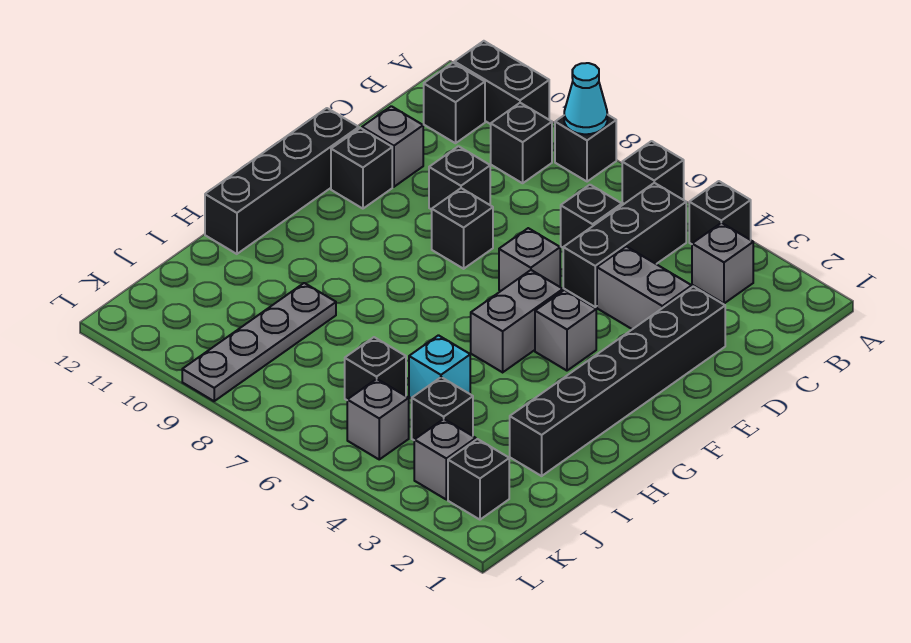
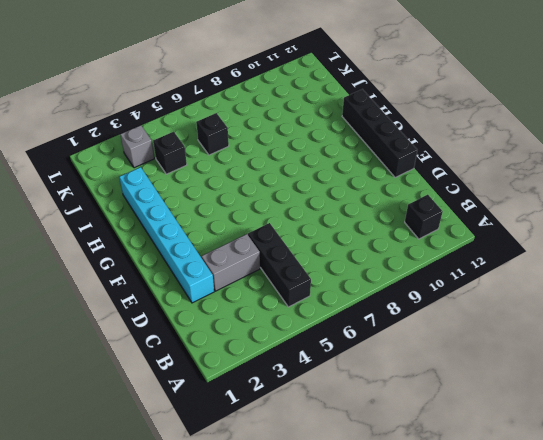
cyan brick D2:I2 level 1 -> black brick D2:I2 level 1
none -> black brick A4 level 1
none -> black brick A6 level 1
none -> black brick A8 level 1

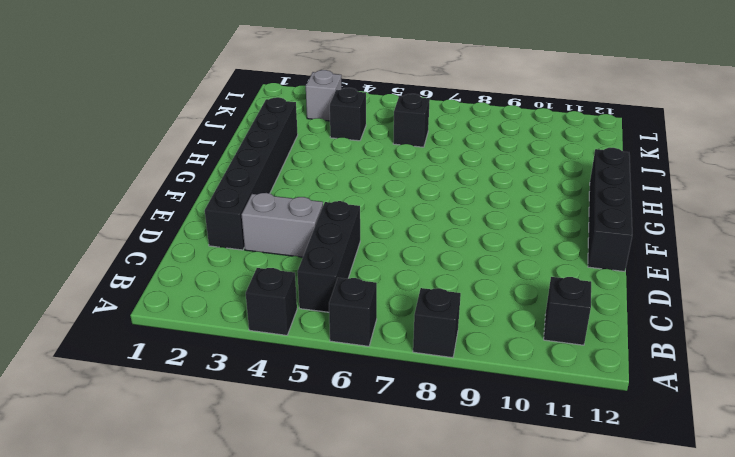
none -> black brick A10:A11 level 1
none -> grey brick B3 level 1
none -> black brick B9 level 1

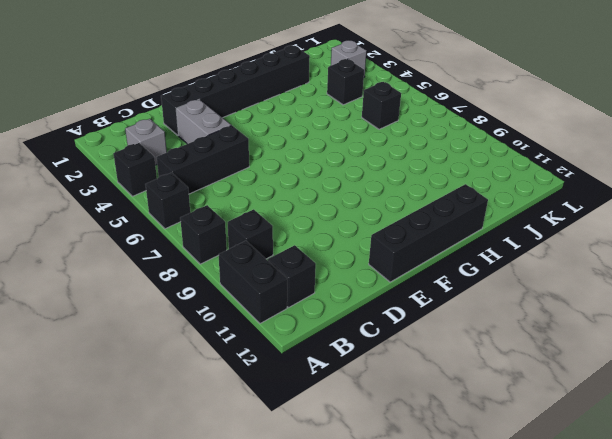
none -> black brick C6 level 1
none -> black brick D9 level 1
none -> grey brick D11 level 1

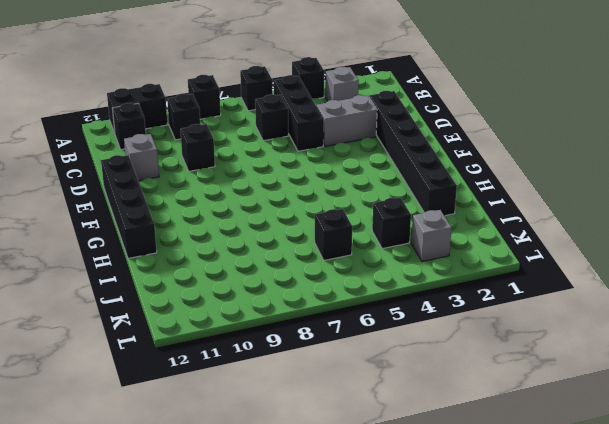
none -> grey brick E6 level 1
none -> black brick E8 level 1
none -> black brick E11 level 1

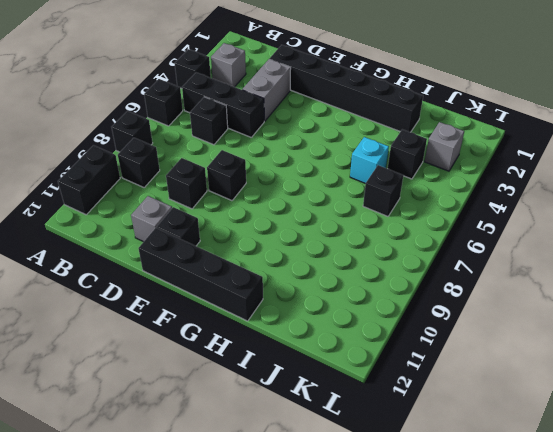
none -> black brick B11 level 1
none -> grey brick E6 level 1
none -> grey brick F4 level 1

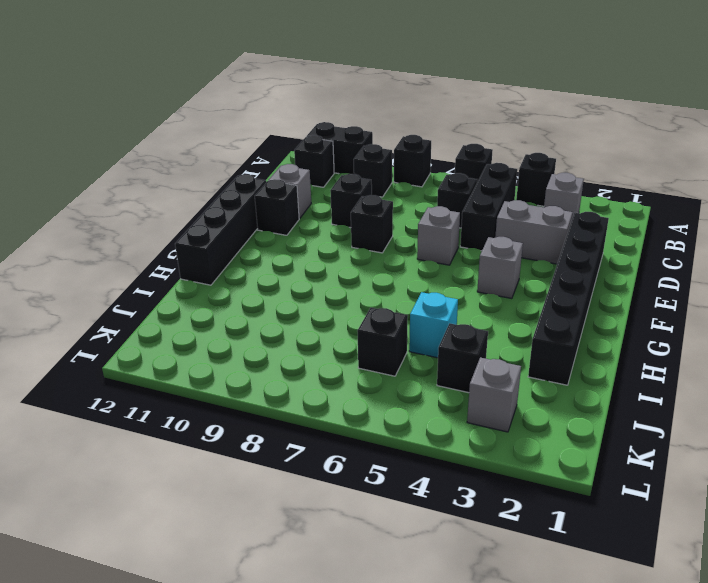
none -> grey brick F5:G5 level 1
none -> grey plate I9:L9 level 1
none -> black brick K2 level 1

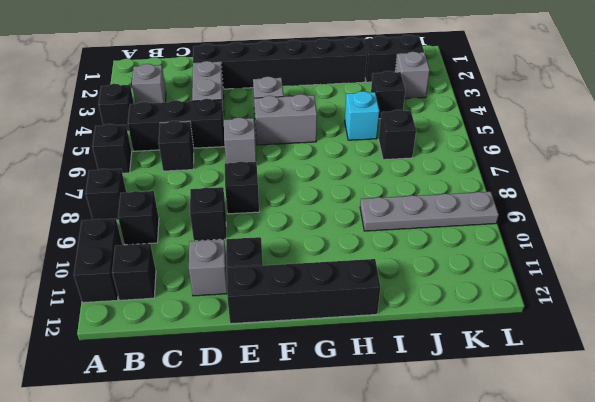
black brick J2:K2 level 1 -> black brick K2 level 1
none -> grey brick K5 level 1
none -> cyan cone A8 level 2

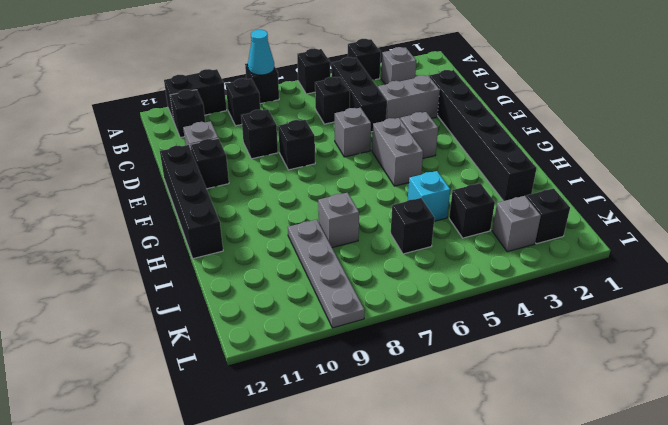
grey brick I8 level 1 -> grey brick K5 level 1

